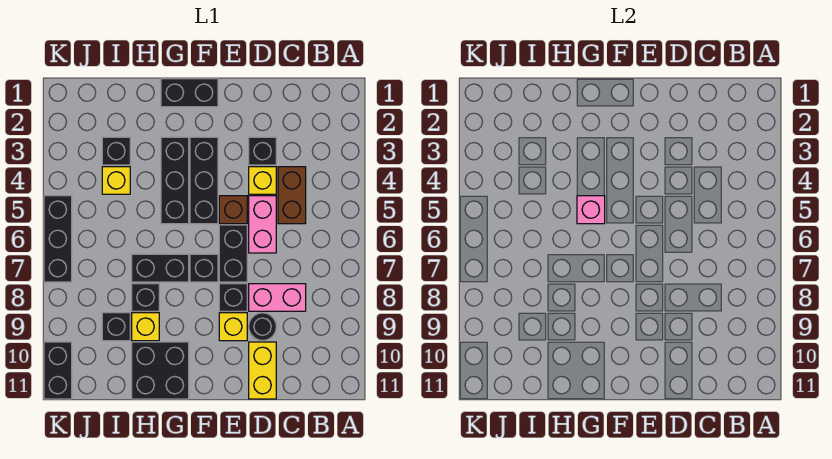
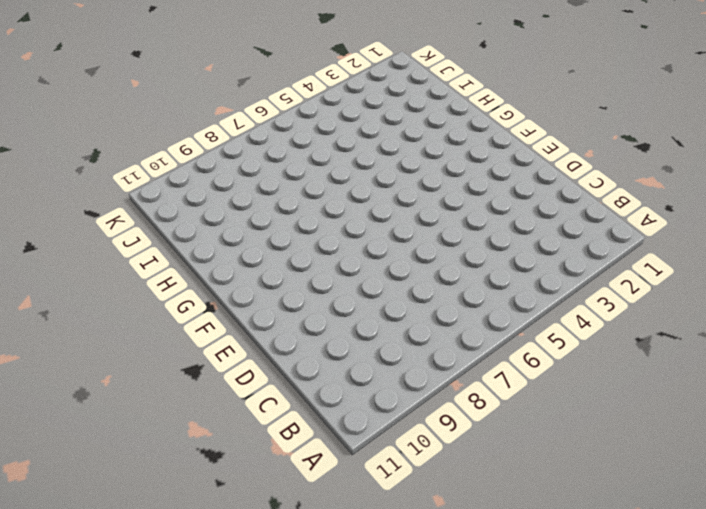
none -> brown brick C4:C5 level 1
none -> pink brick C8:D8 level 1
none -> black brick D3 level 1

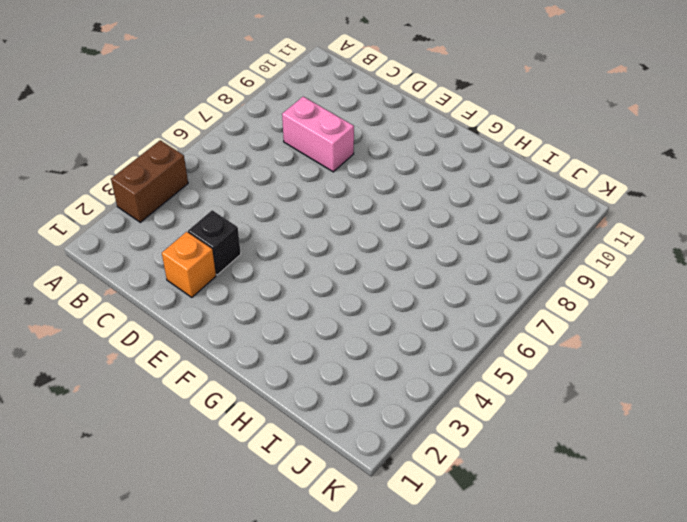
brown brick A3:A4 level 1 -> brown brick C4:C5 level 1
orange brick D2 level 1 -> none
none -> yellow brick D4 level 1
none -> pink brick D5:D6 level 1
none -> black round brick D9 level 1

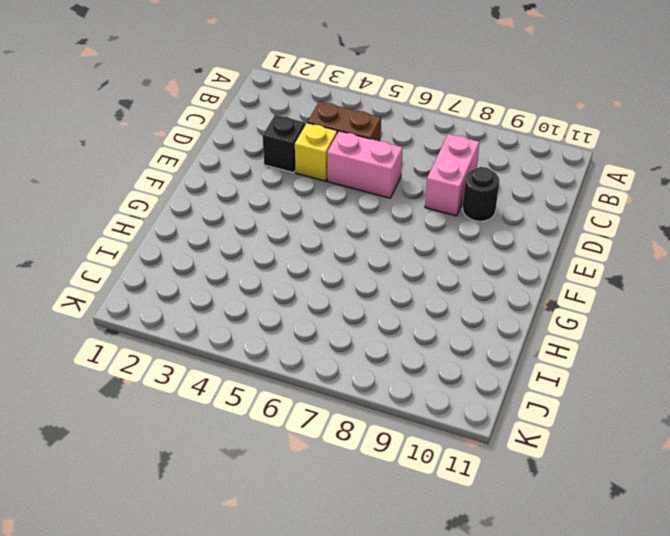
none -> yellow brick D10:D11 level 1
none -> brown brick E5 level 1
none -> black brick E6:E7 level 1

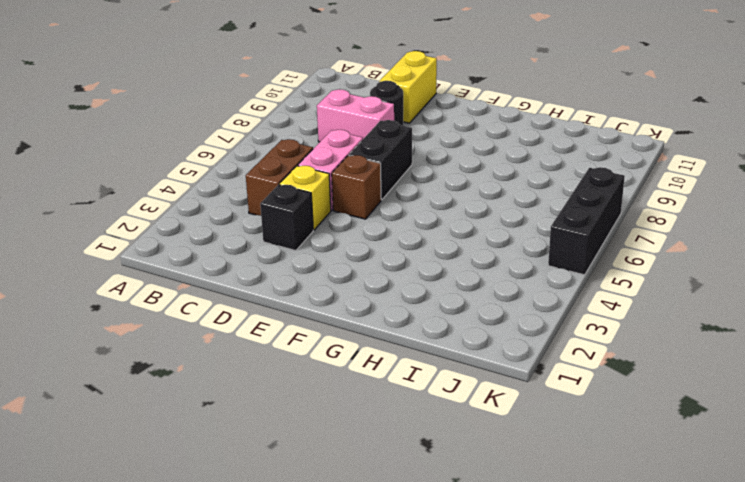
none -> black brick E8 level 1
none -> yellow brick E9 level 1
none -> black brick F1:G1 level 1

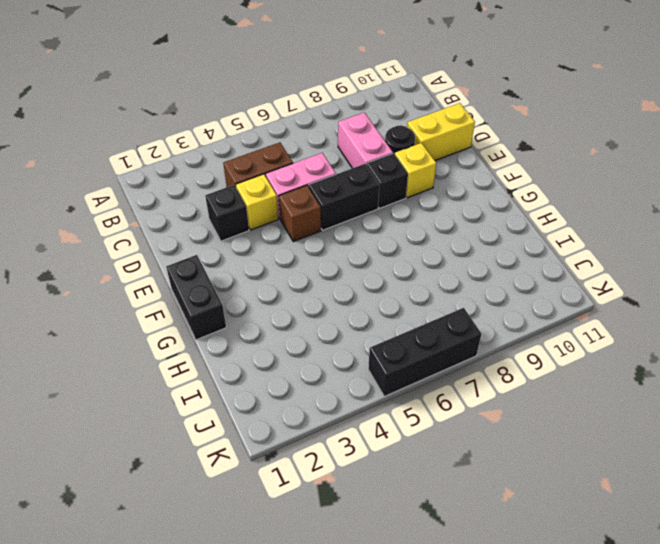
none -> black brick F3:F5 level 1
none -> black brick F7 level 1
none -> black brick G3:G5 level 1

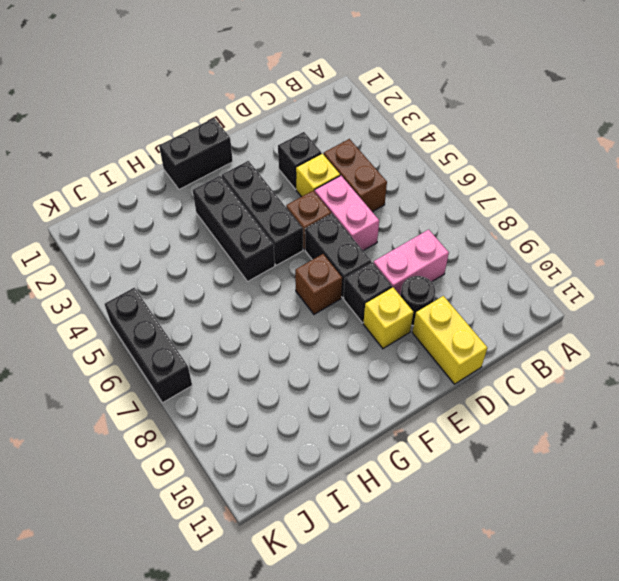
brown brick F7 level 1 -> black brick F7 level 1
none -> black brick G7:H7 level 1
none -> black brick G10:H11 level 1
none -> black brick H8 level 1

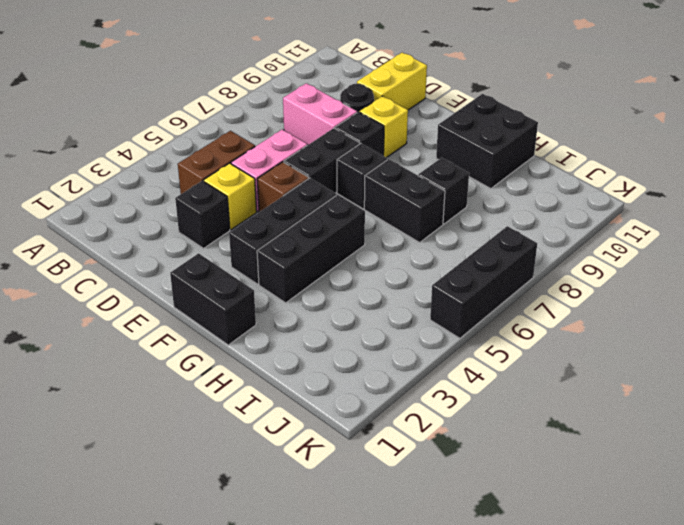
none -> yellow brick H9 level 1
none -> black brick I3 level 1
none -> yellow brick I4 level 1

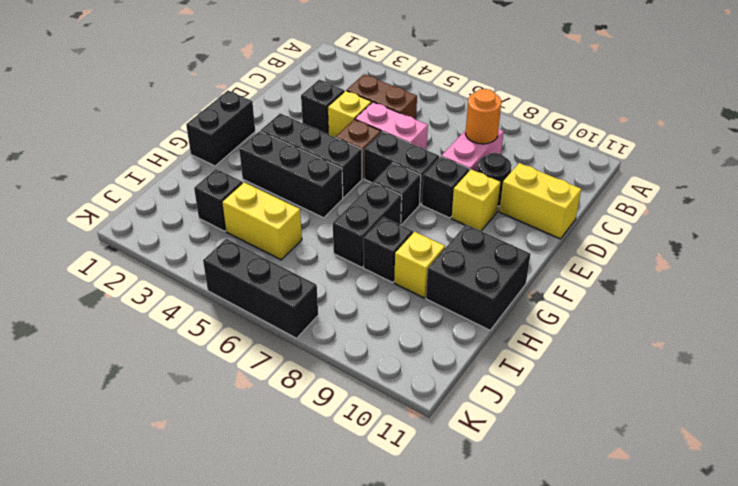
orange round brick C8 level 2 -> none
yellow brick I4:I5 level 1 -> yellow brick I4 level 1
none -> black brick I9 level 1
none -> black brick K10:K11 level 1
none -> pink brick G5 level 2

